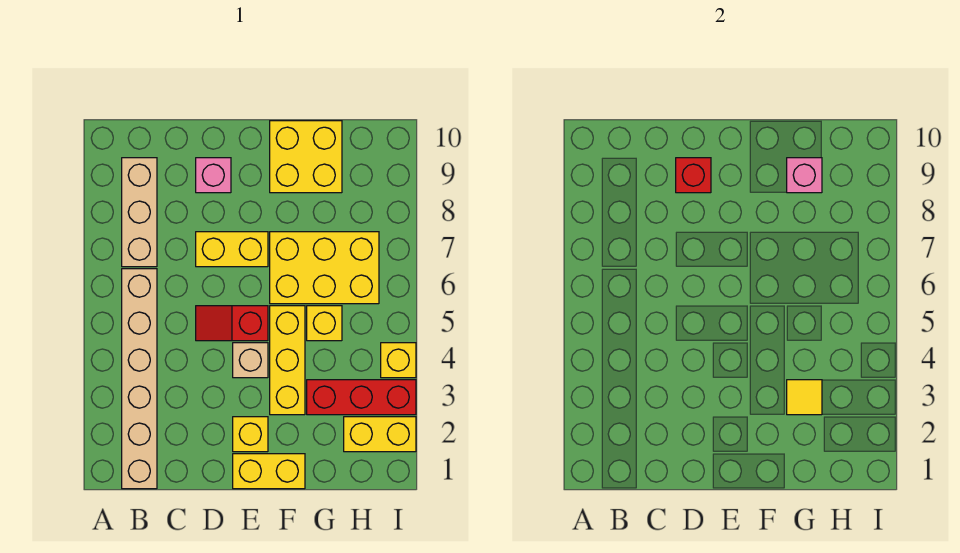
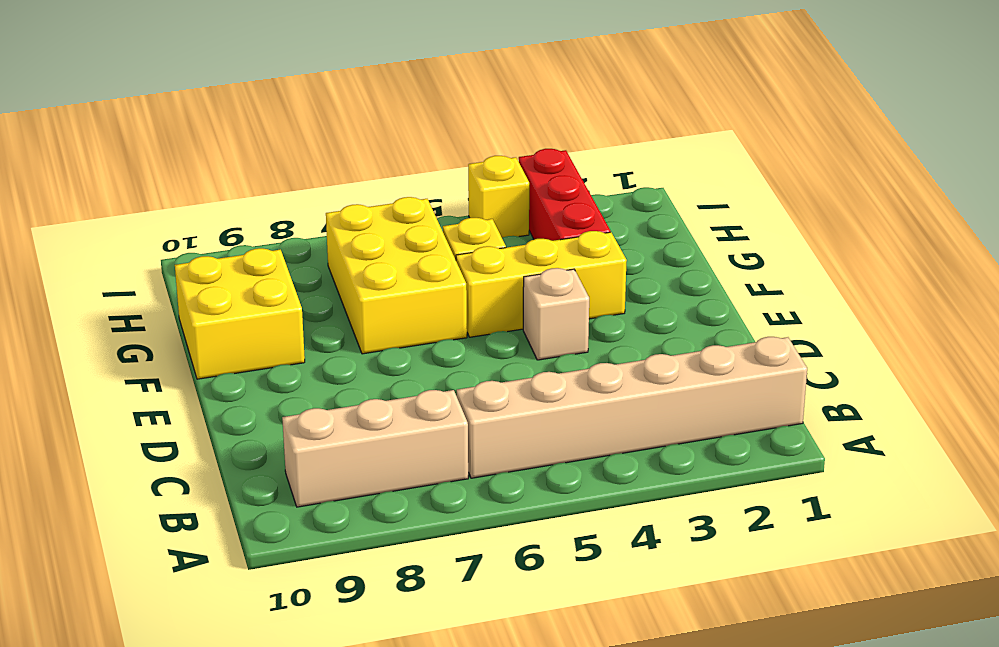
none -> red slope D5:E5 level 1 top E
none -> yellow brick D7:E7 level 1
none -> pink brick D9 level 1

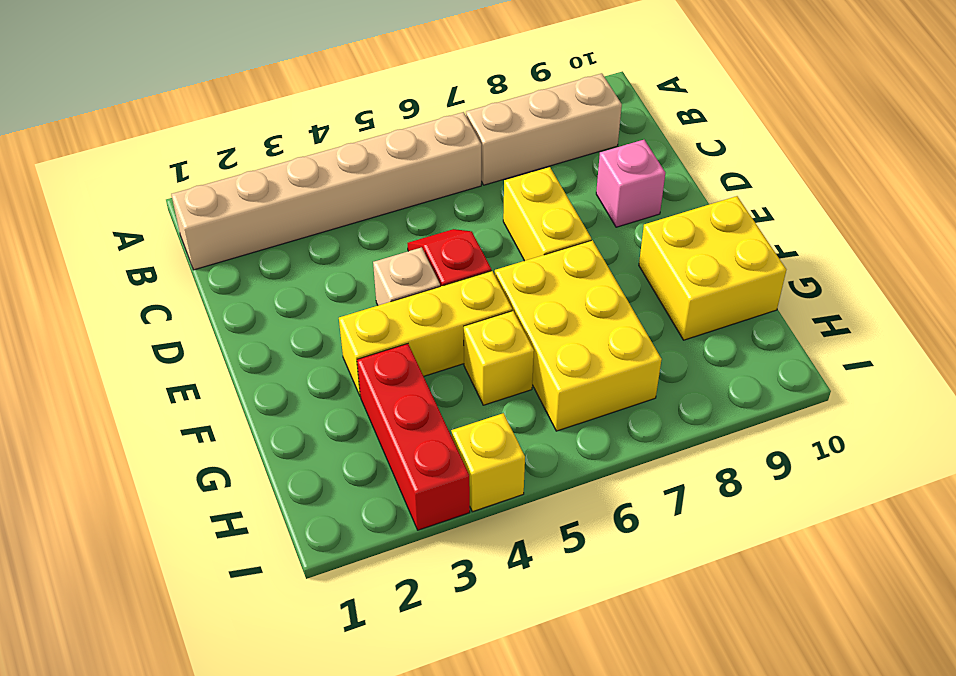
none -> yellow brick E1:F1 level 1
none -> yellow brick E2 level 1
none -> yellow brick H2:I2 level 1

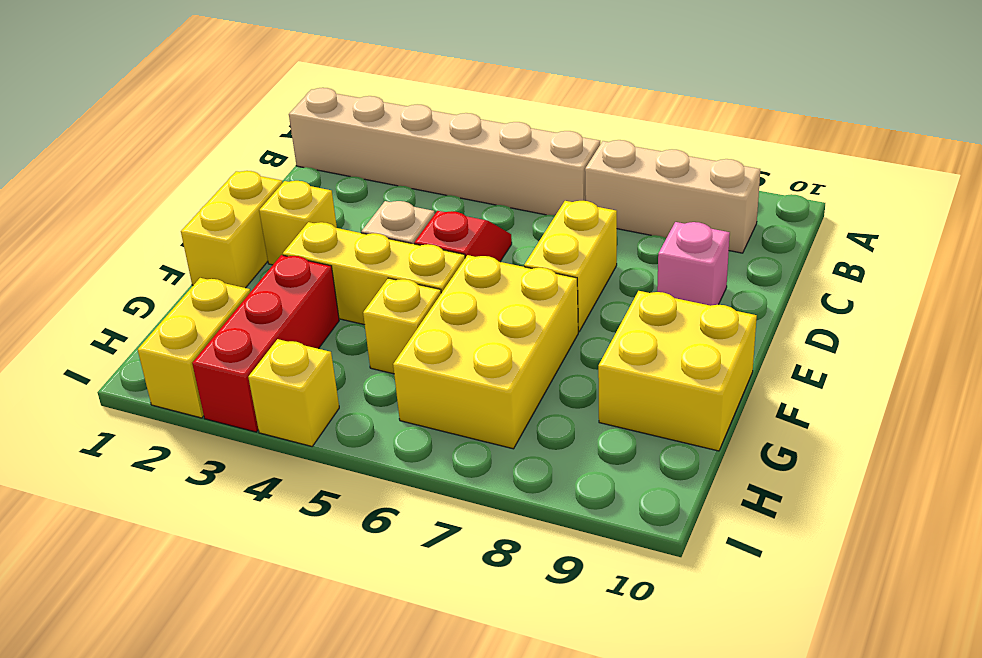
none -> red brick D9 level 2
none -> yellow tile G3 level 2
none -> pink brick G9 level 2

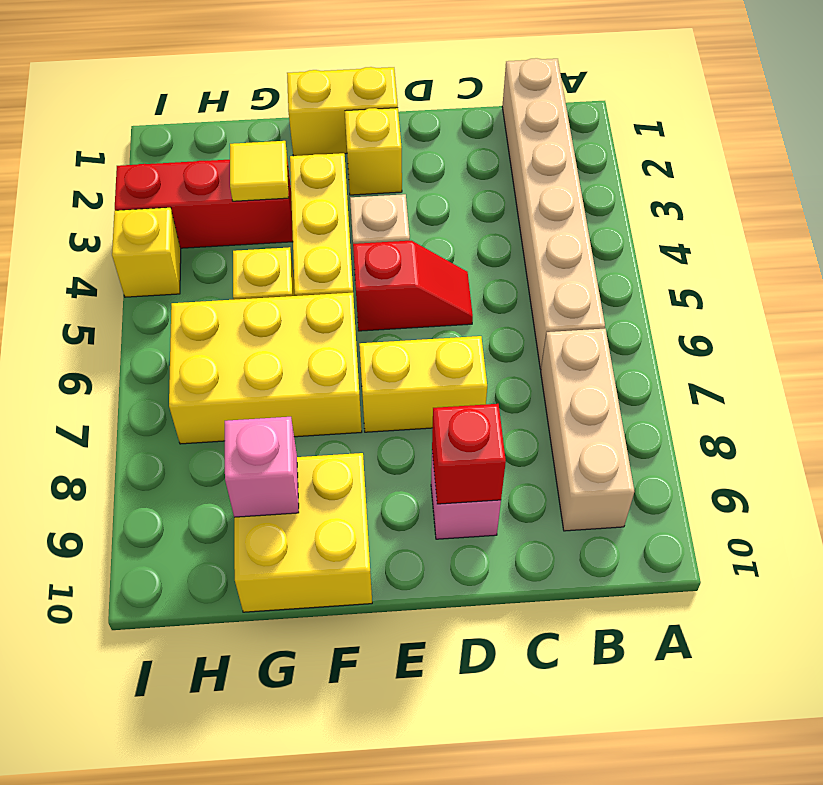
none -> yellow brick H2:I2 level 1

